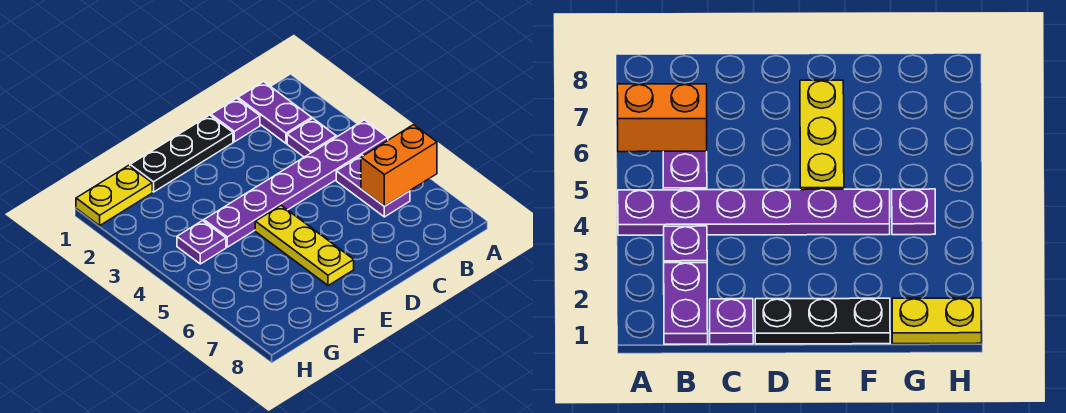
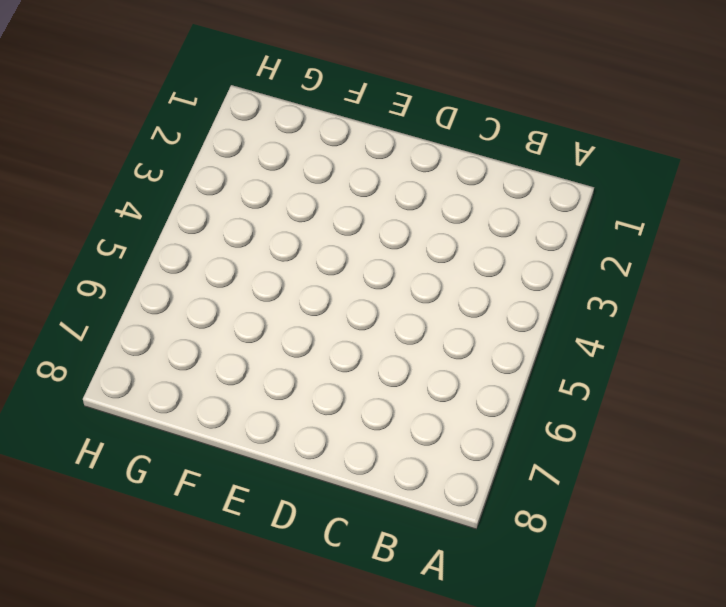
none -> purple plate A4:F4 level 1
none -> purple plate B1:B2 level 1

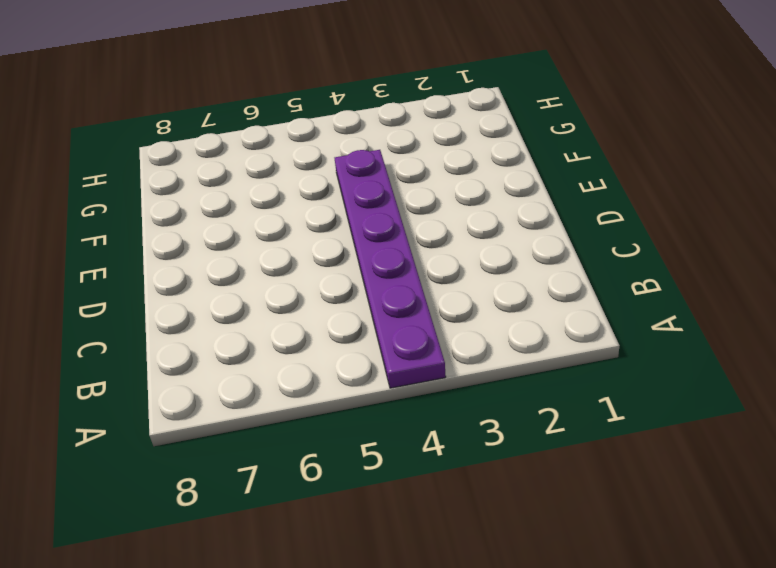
none -> purple plate B1:B2 level 1
none -> purple plate B3 level 1

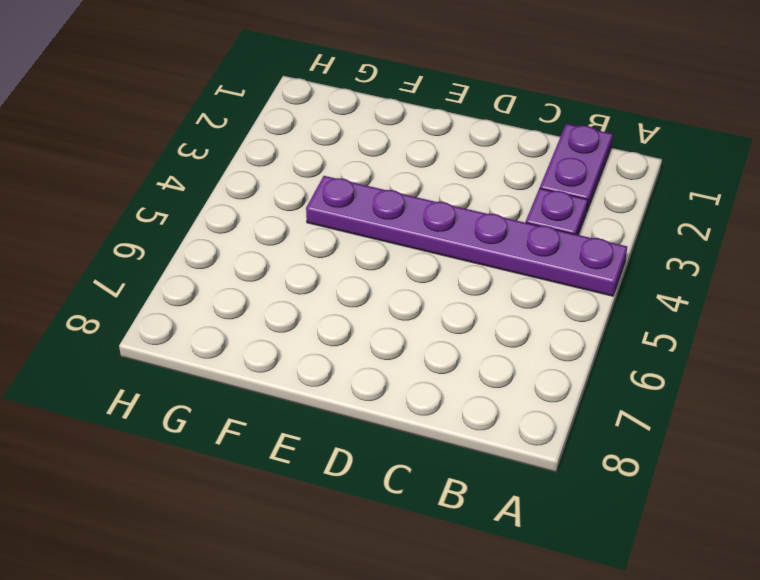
none -> purple plate B5:B6 level 1
none -> purple plate C1 level 1

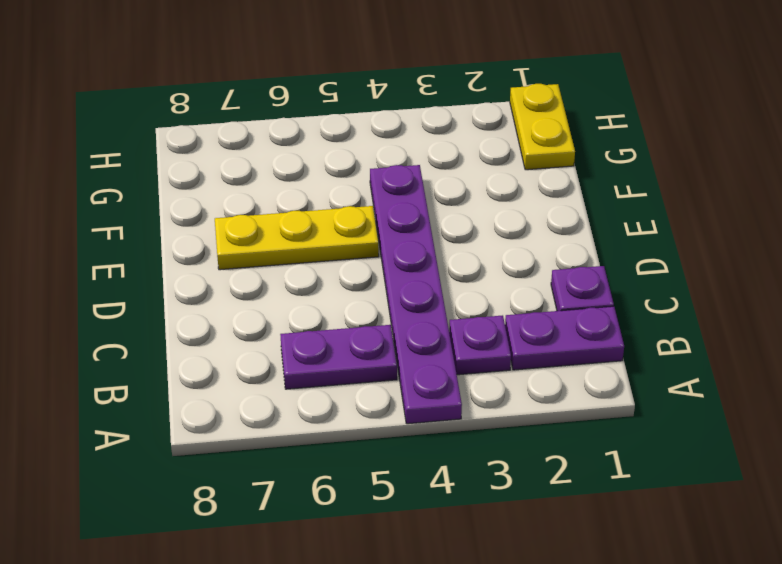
none -> black plate D1:F1 level 1
none -> purple plate G4 level 1

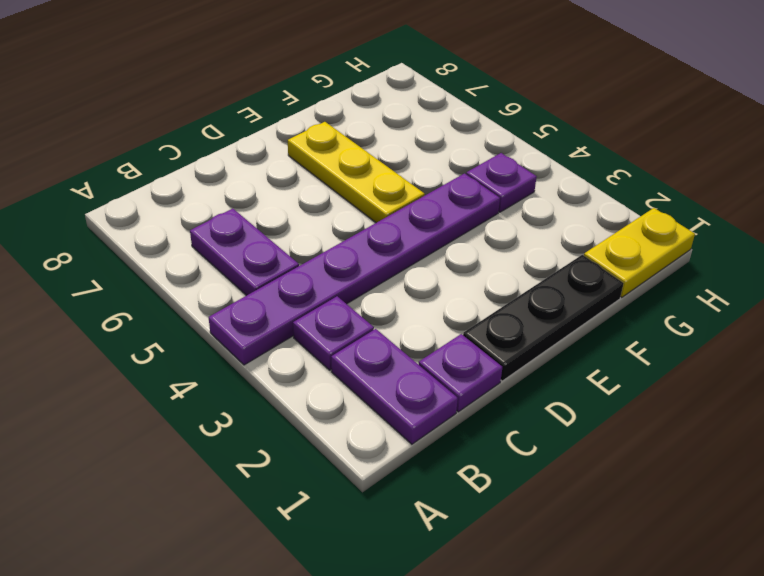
none -> orange brick A6:B6 level 2

